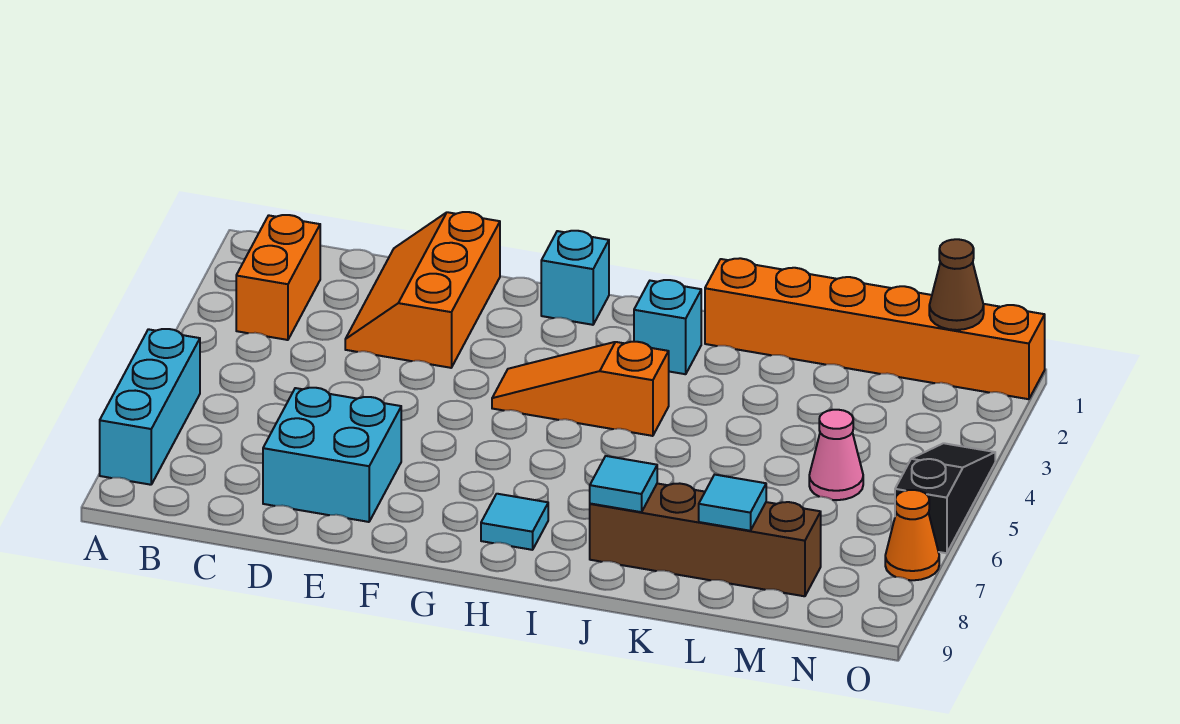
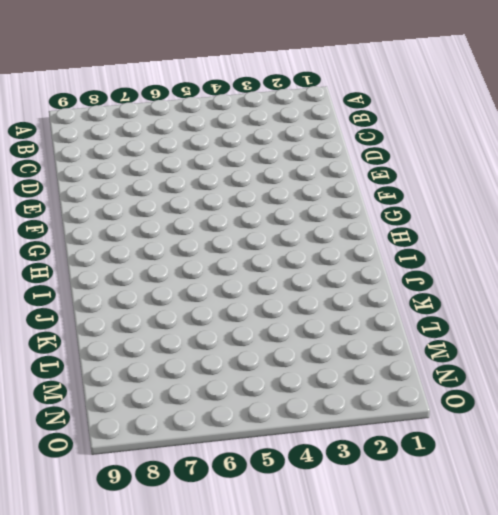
none -> cyan brick A6:A8 level 1
none -> orange brick B2:B3 level 1
none -> orange slope D1:E3 level 1 top E

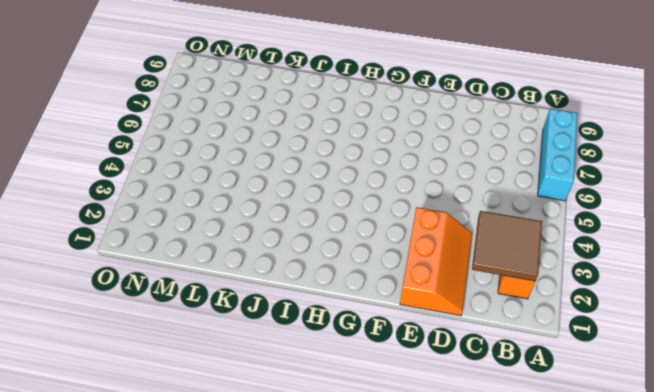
brown tile B2:C3 level 2 -> none
none -> cyan brick D7:E8 level 1
none -> cyan brick G1 level 1
none -> orange slope G4:I4 level 1 top I

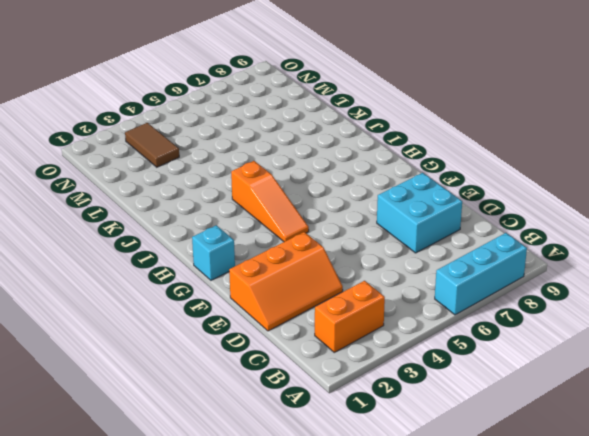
brown tile M3:N3 level 1 -> none
none -> cyan tile H8 level 1
none -> cyan brick I2 level 1
none -> orange brick J1:O1 level 1

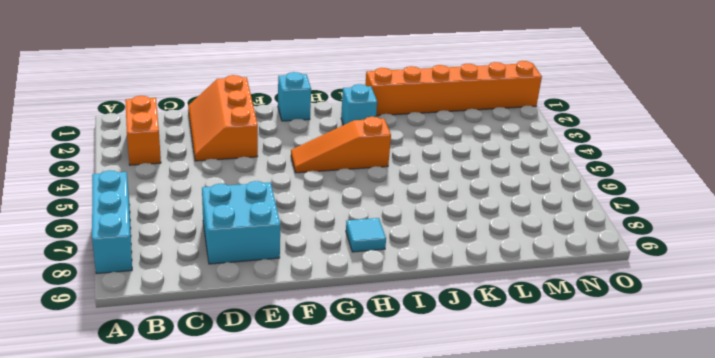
none -> brown brick J8:M8 level 1
none -> pink cone M5 level 1
none -> black slope O4:O6 level 1 top 6

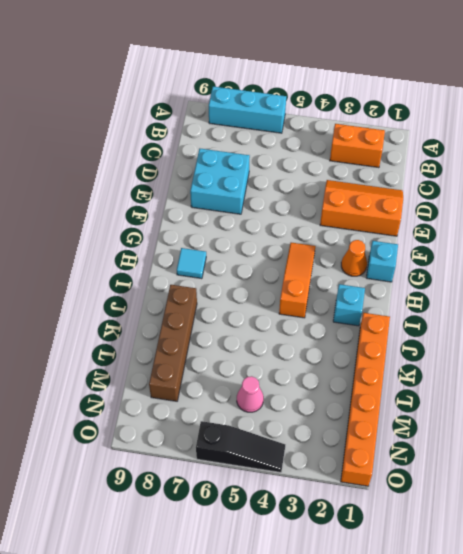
orange cone G2 level 1 -> orange cone O7 level 1
none -> cyan tile J8 level 2
none -> cyan tile L8 level 2
none -> brown cone N1 level 2

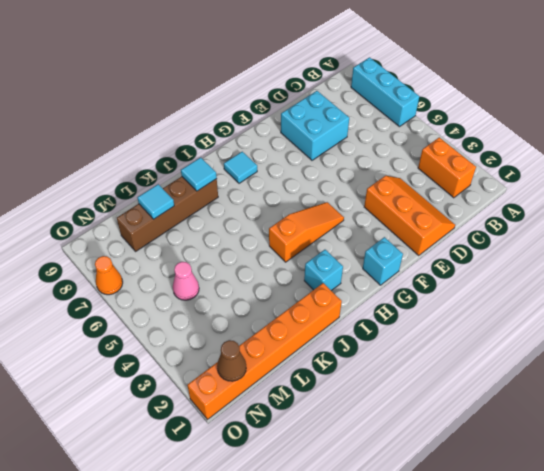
none -> black slope O4:O6 level 1 top 6

